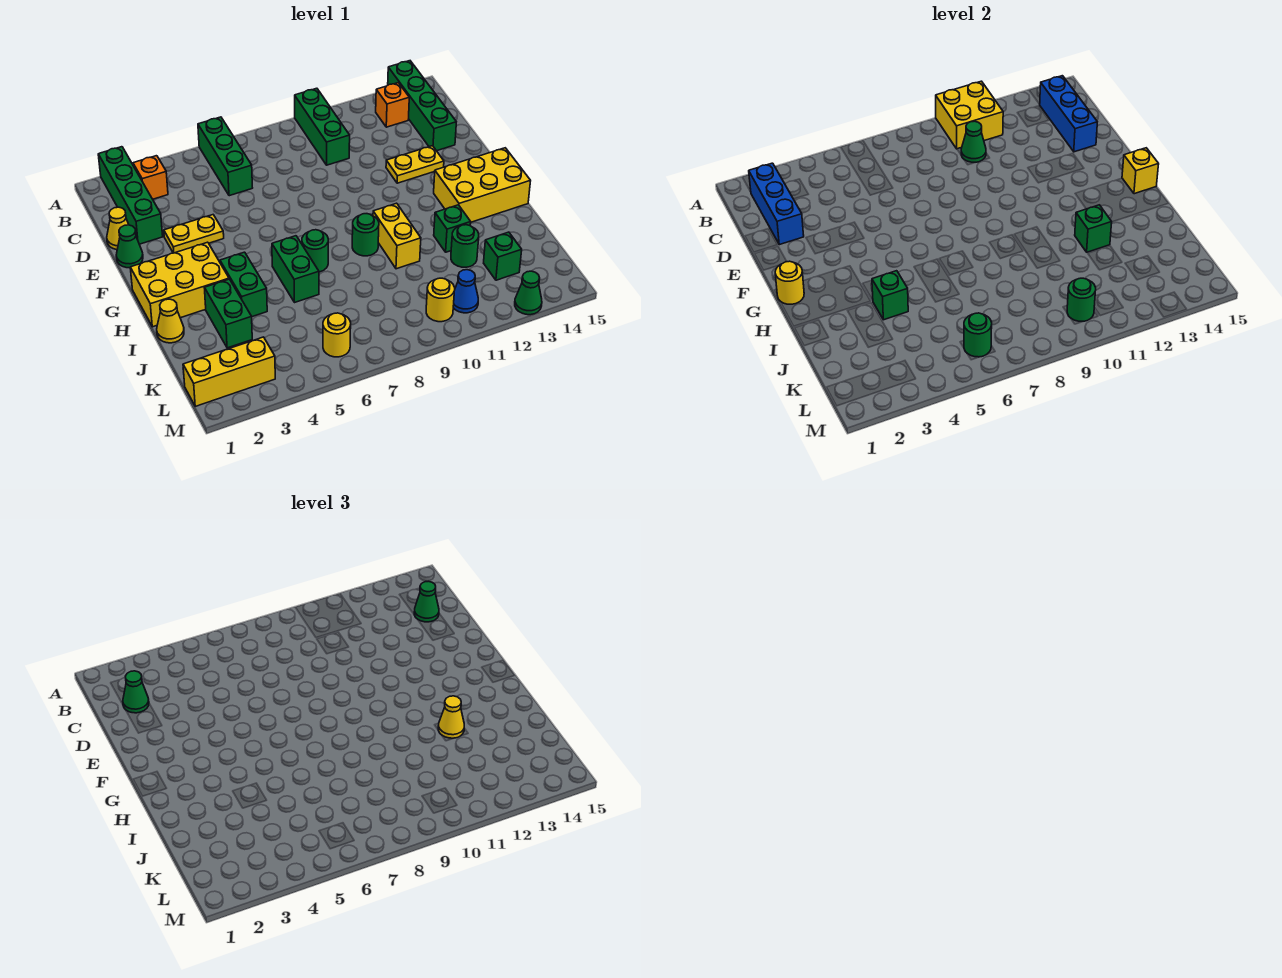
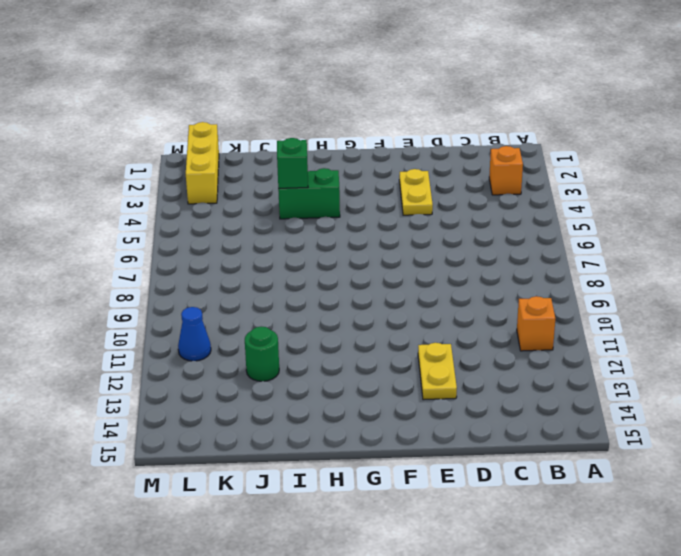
orange brick B11 level 1 -> orange brick B13 level 1
none -> green brick A2:D2 level 1
none -> green brick A6:C6 level 1
none -> green brick A10:C10 level 1
none -> green brick A14:D14 level 1

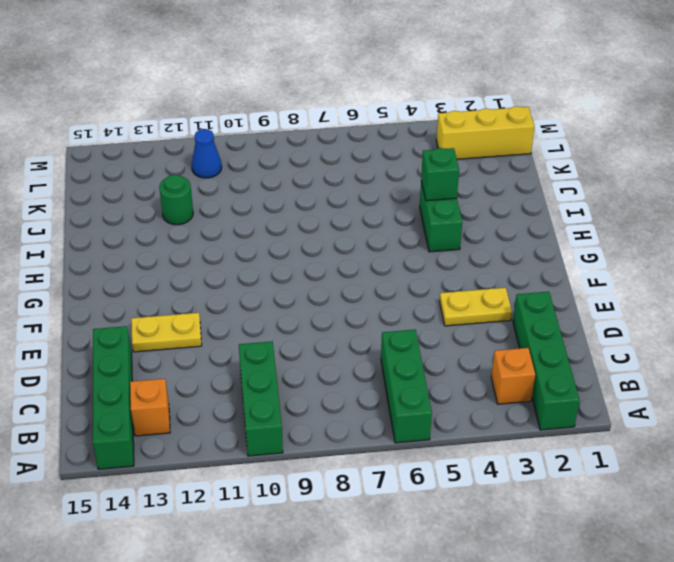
none -> yellow cone D1 level 1
none -> green cone E1 level 1
none -> yellow brick G1:H3 level 1
none -> yellow brick G13:H15 level 1

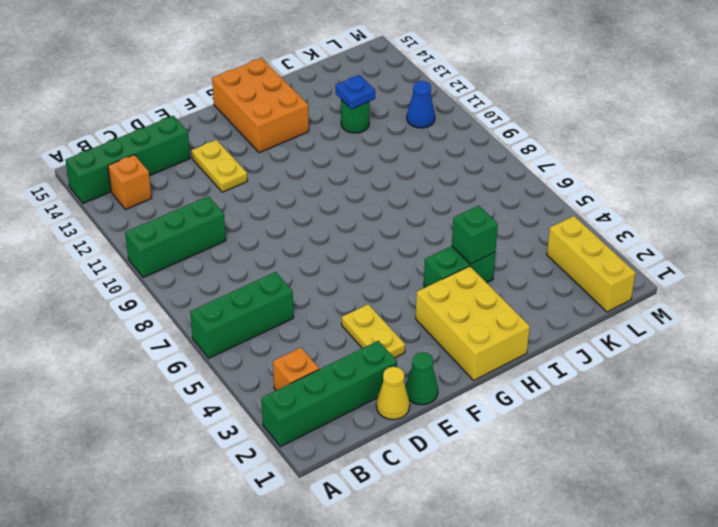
orange brick G13:H15 level 1 -> yellow brick G13:H15 level 1
blue plate J12 level 2 -> none
none -> green brick H6:I6 level 1
none -> green round brick H7 level 1
none -> green round brick H9 level 1
none -> yellow brick H10:I10 level 1

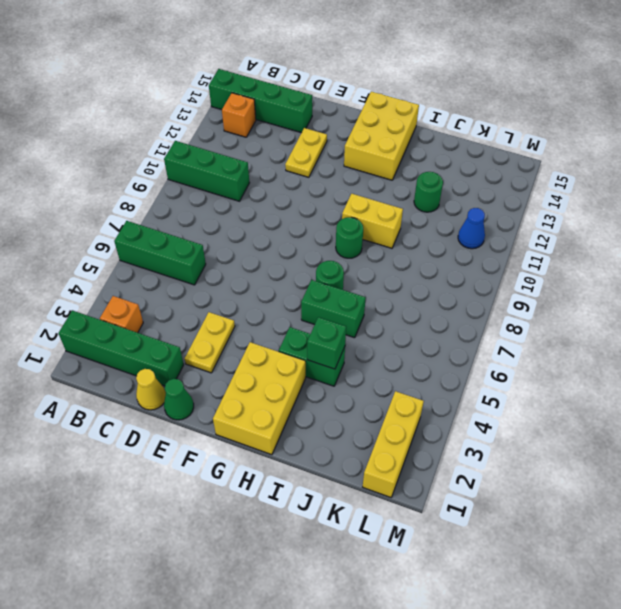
none -> yellow cone I1 level 1
none -> green brick I3:J3 level 1
none -> green brick I12 level 1
none -> green brick K13 level 1

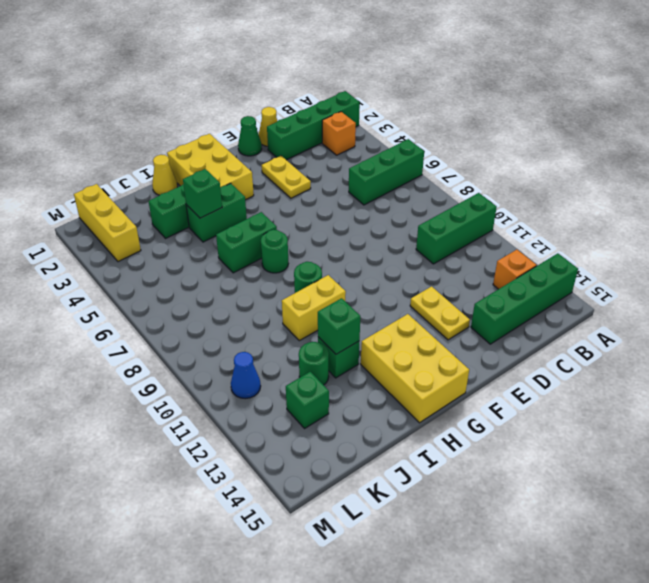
none -> yellow round brick L6 level 1
none -> yellow round brick L10 level 1
none -> green cone M13 level 1
none -> yellow brick A10:B11 level 2

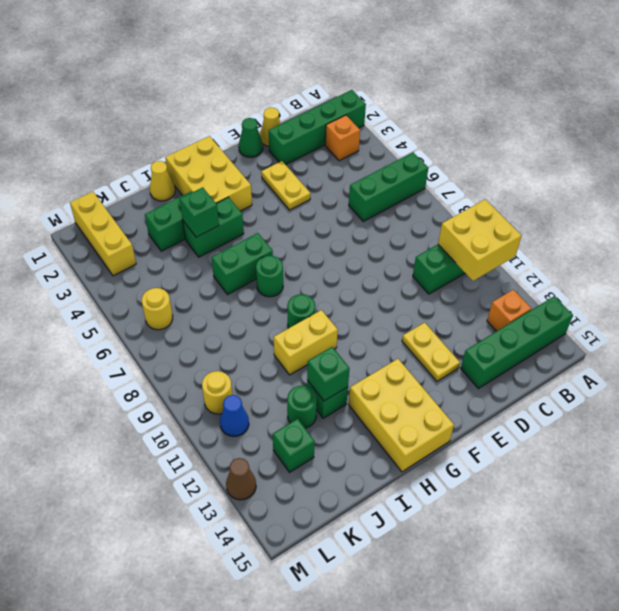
brown cone M13 level 1 -> green cone M13 level 1
none -> blue brick B2:D2 level 2
none -> blue brick B14:D14 level 2
none -> green cone C10 level 2
none -> yellow round brick G1 level 2

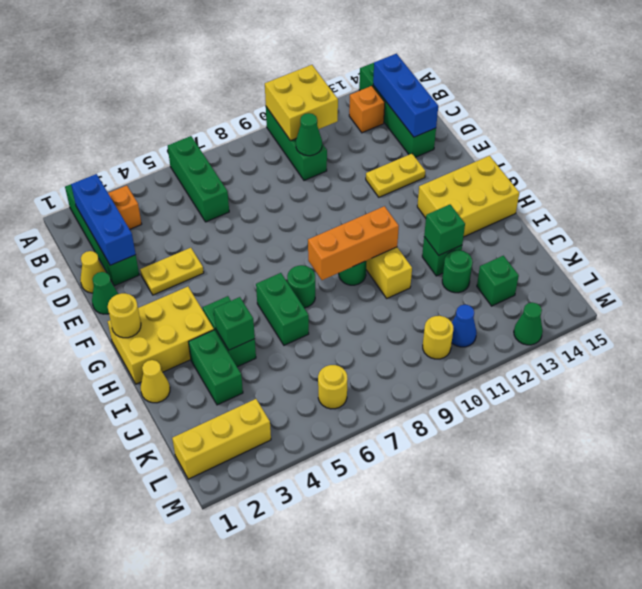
orange brick H8:H10 level 2 -> none
none -> yellow brick G15 level 2
none -> green round brick L6 level 2
none -> green round brick L10 level 2
none -> green cone C2 level 3

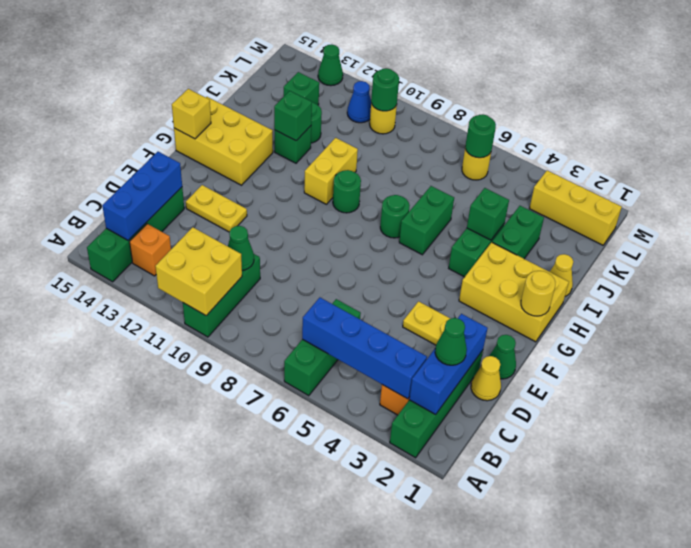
blue brick B3:B6 level 2 -> none
none -> green cone C14 level 3
none -> yellow cone I12 level 3

